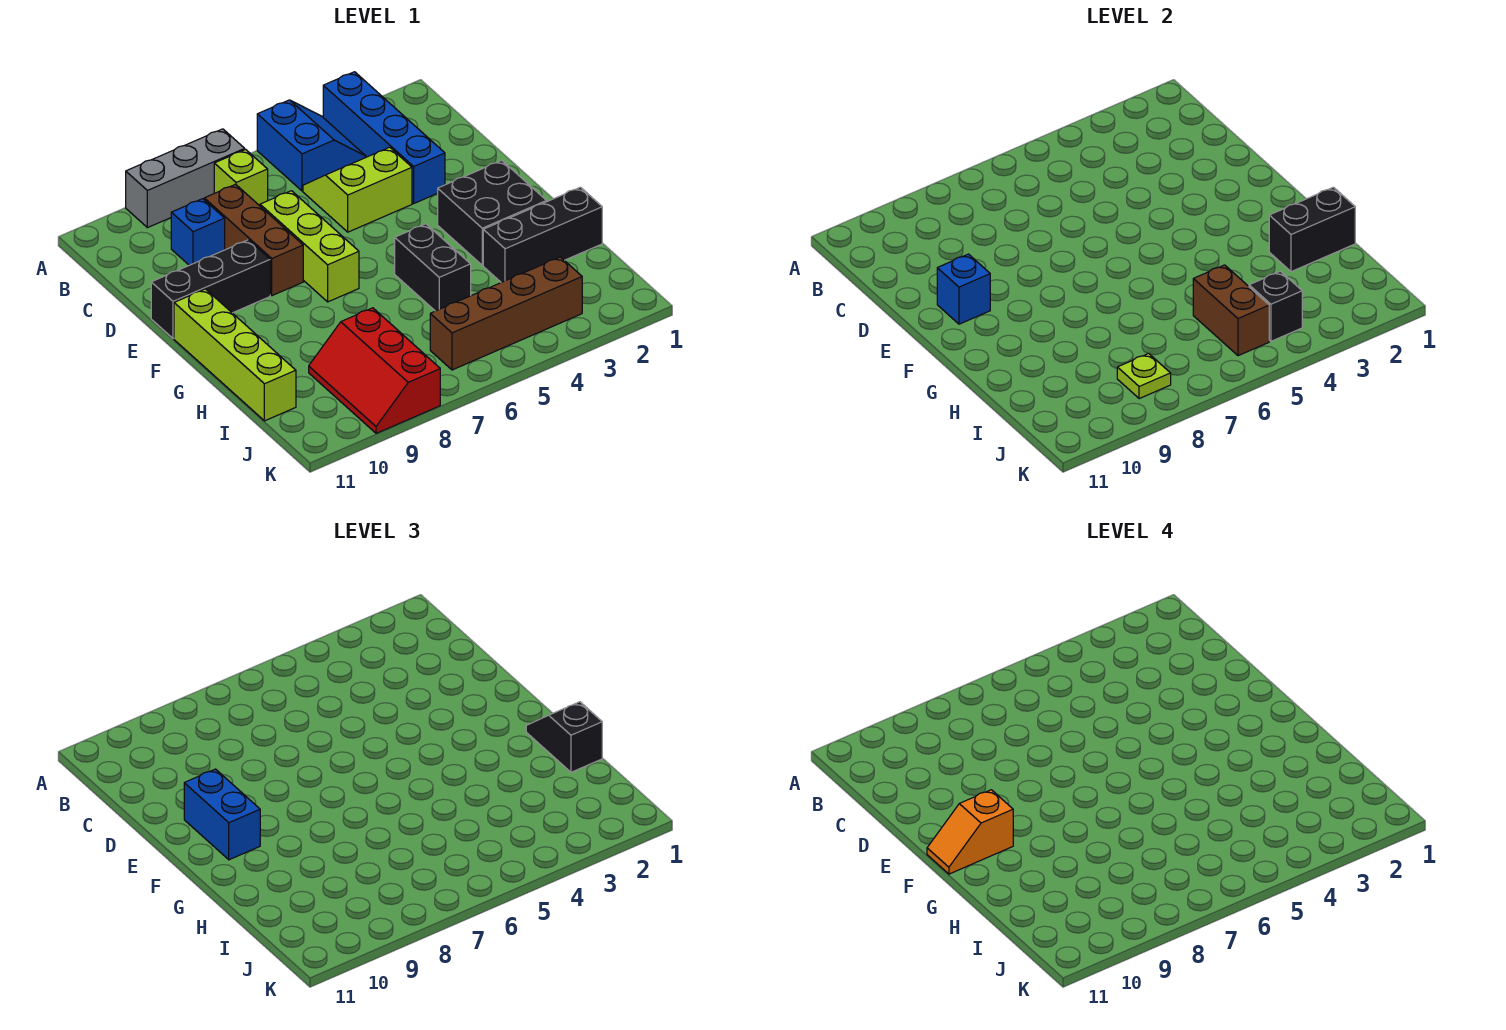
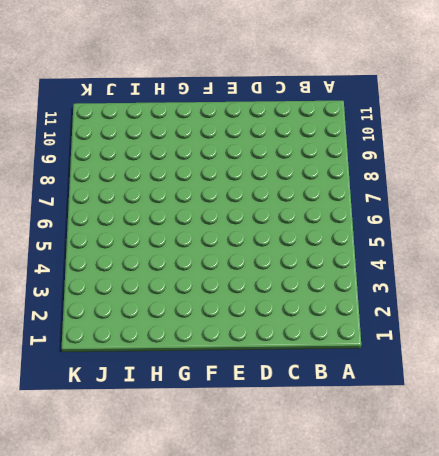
none -> blue brick A3:D3 level 1
none -> blue slope A4:B5 level 1 top 5
none -> grey brick A7:A9 level 1

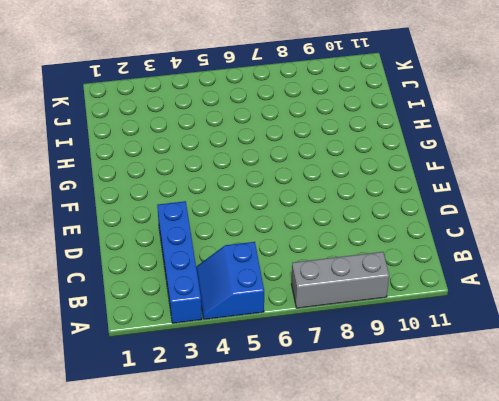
none -> lime brick B7 level 1
none -> lime slope C4:D5 level 1 top D
none -> brown brick C8:E8 level 1

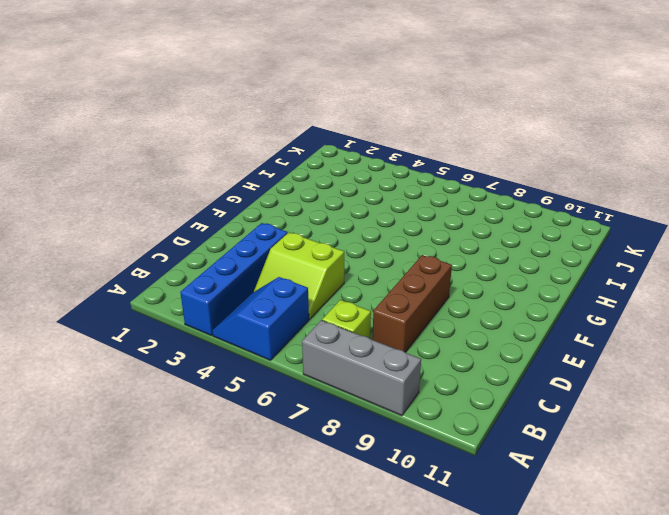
none -> blue brick C9 level 1
none -> lime brick D7:F7 level 1
none -> black brick E9:E11 level 1

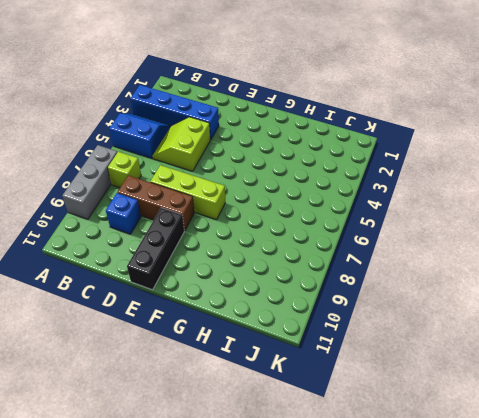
none -> black brick F2:G3 level 1
none -> lime brick F11:I11 level 1
none -> black brick G5:H5 level 1

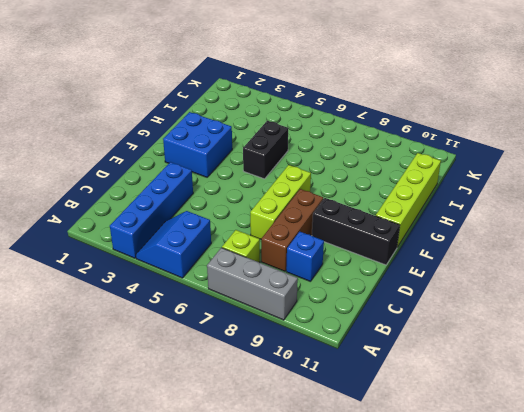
blue brick F2:G3 level 1 -> black brick F2:G3 level 1
none -> lime slope C4:D5 level 1 top D
none -> black brick H1:H3 level 1
none -> red slope I8:K9 level 1 top 8

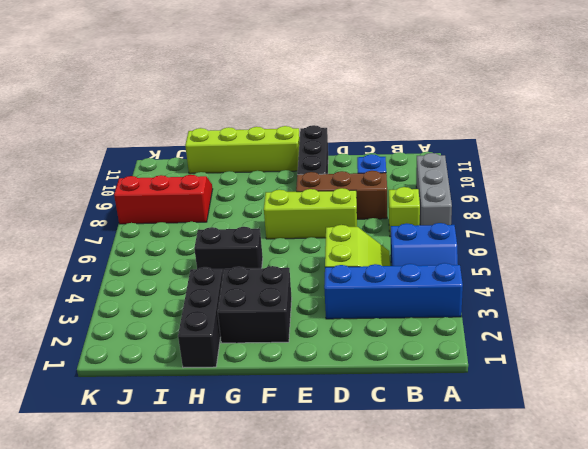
none -> brown brick J3:J6 level 1
none -> blue brick E10 level 2
none -> black brick H1:H2 level 2

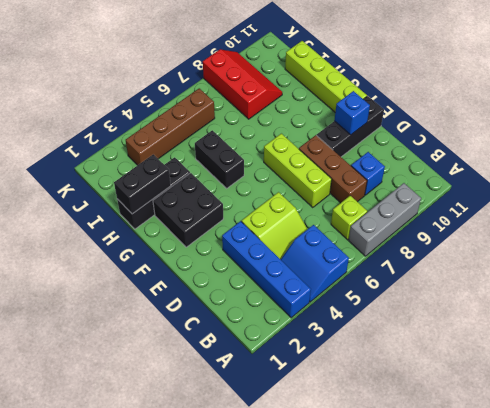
none -> brown brick I5:J5 level 2
none -> black brick J4 level 2
none -> lime plate J8 level 2

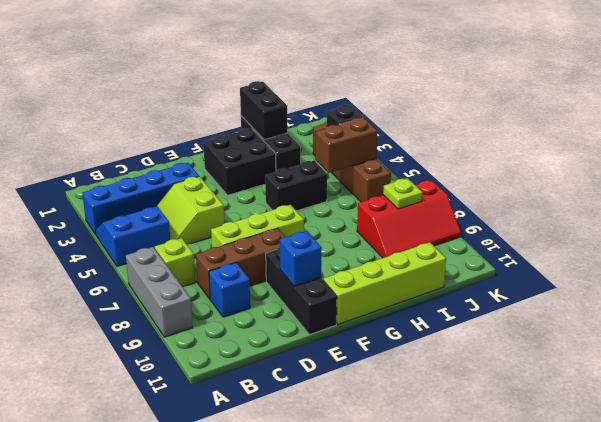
none -> blue brick E10:F10 level 3
none -> black slope G1:H1 level 3 top H
none -> orange slope F10:F11 level 4 top 10

